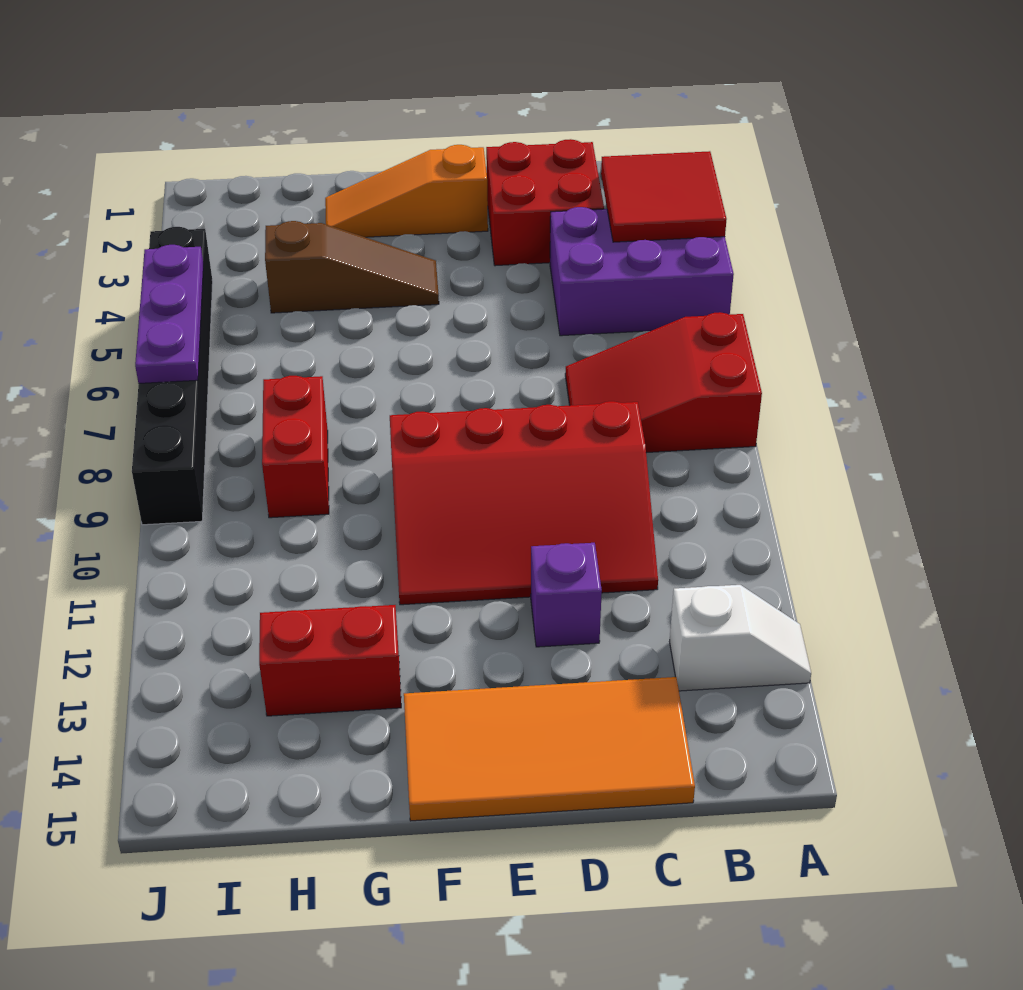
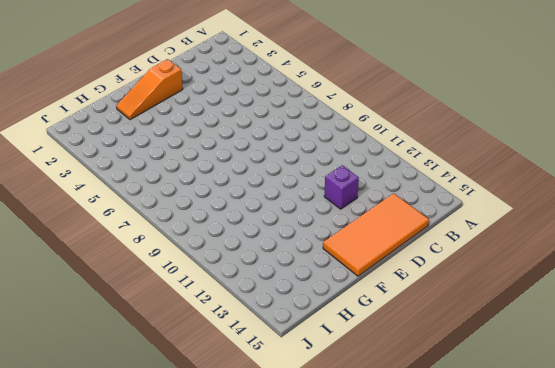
none -> purple brick A4:C5 level 1
none -> red slope A7:C8 level 1 top A
none -> white slope A13:B13 level 1 top B

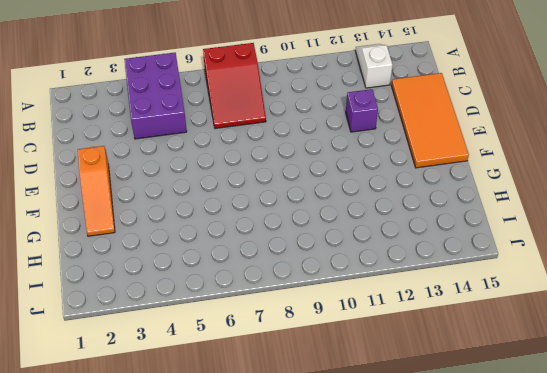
none -> red brick C2:D3 level 1
none -> red slope C9:F11 level 1 top 9
none -> brown slope F4:H4 level 1 top H

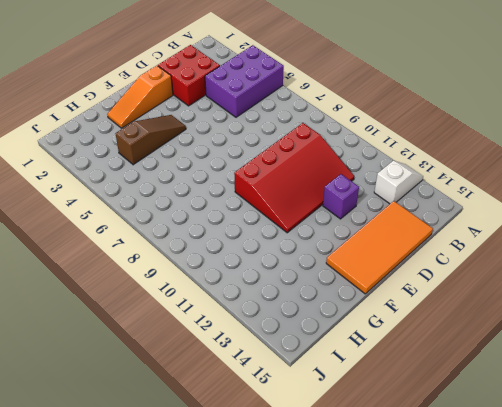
none -> red slope A7:C8 level 1 top A
none -> red brick G13:H13 level 1
none -> red brick H8:H9 level 1

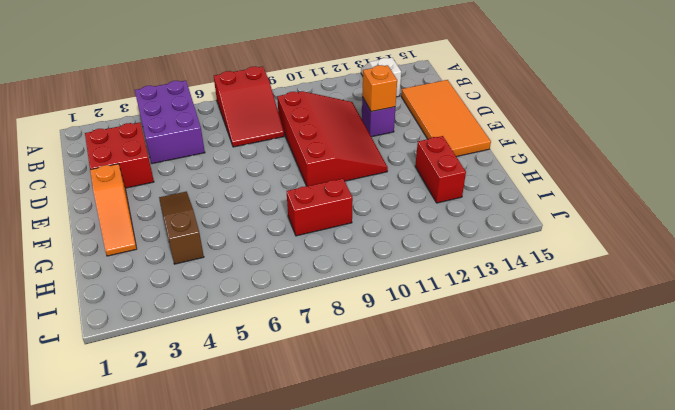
orange brick D12 level 2 -> none
none -> black brick J4:J9 level 1
none -> red tile A3:B4 level 2
none -> purple plate J5:J7 level 2

